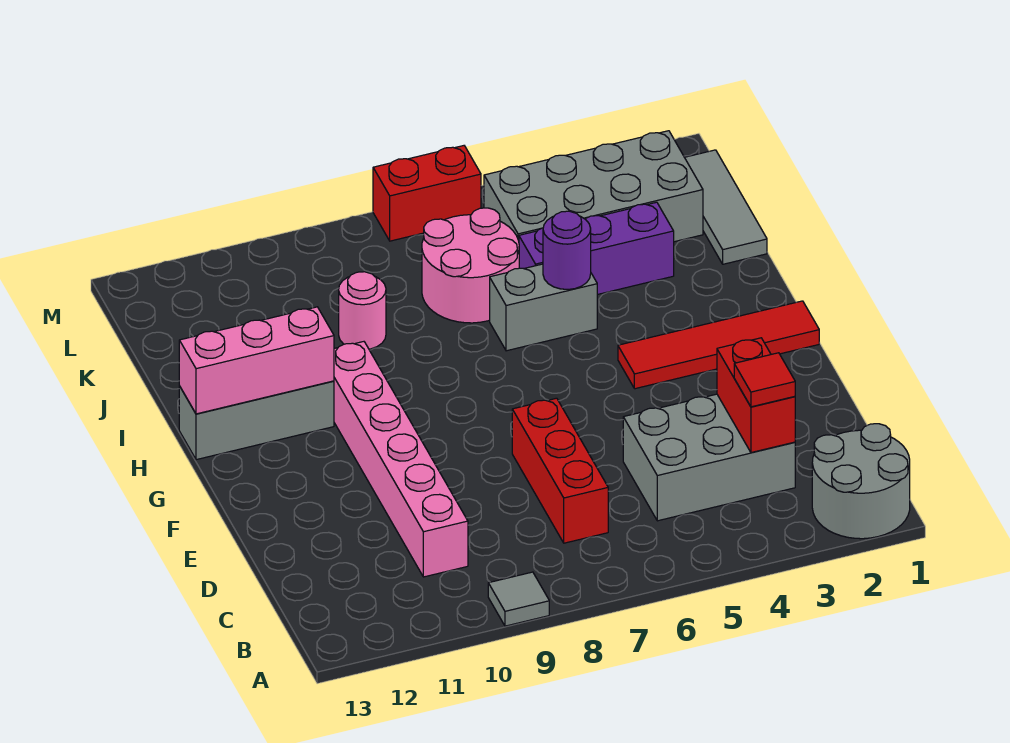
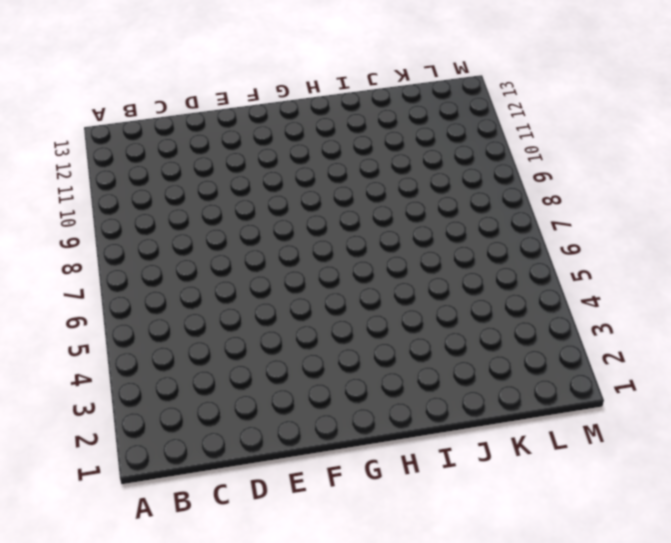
none -> grey round brick A1:B2 level 1
none -> grey tile A9 level 1
none -> grey brick C3:D5 level 1

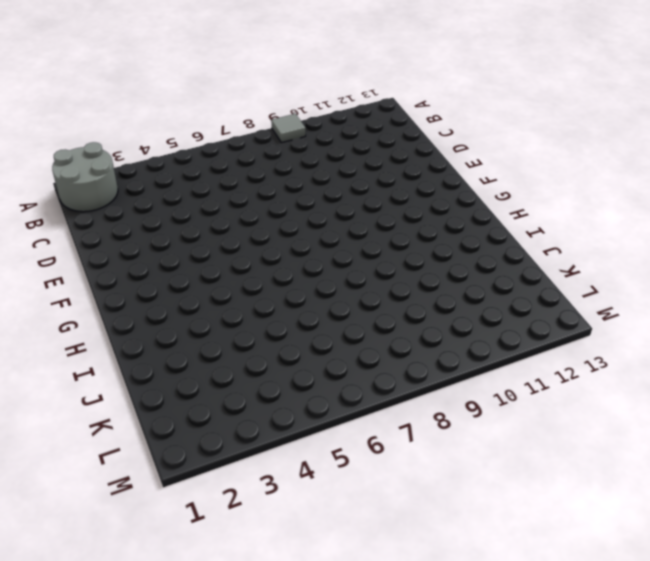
none -> grey brick C3:D5 level 1
none -> red brick C7:E7 level 1
none -> pink brick C10:H10 level 1

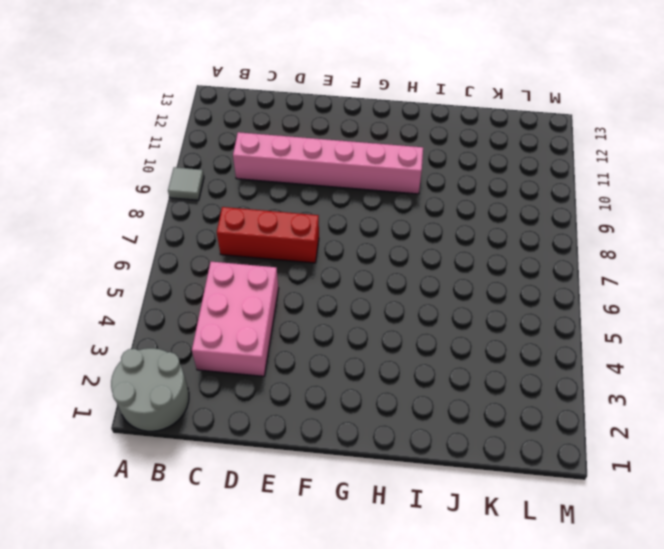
pink brick C3:D5 level 1 -> grey brick C3:D5 level 1
none -> red tile G1:G4 level 1
none -> grey brick H11:H13 level 1
none -> grey brick I5:I6 level 1

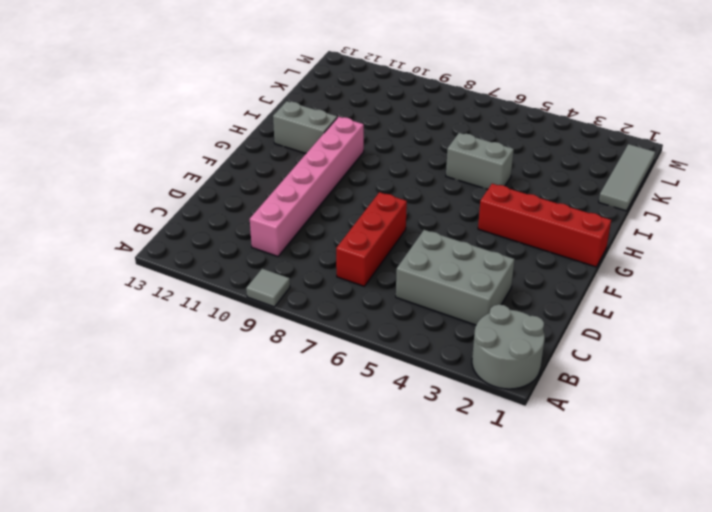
red brick G1:G4 level 1 -> red tile G1:G4 level 1
grey brick H11:H12 level 1 -> grey brick H11:H13 level 1
none -> purple brick J3:J5 level 1
none -> pink round brick J6:K7 level 1
none -> pink round brick J9 level 1

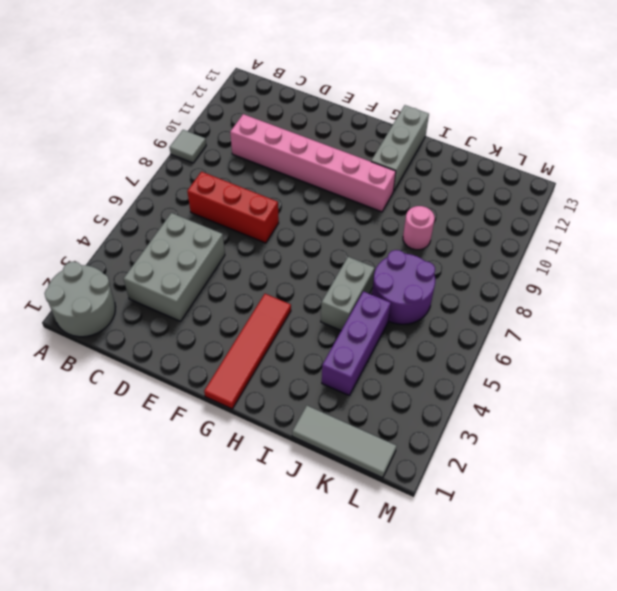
purple round brick J6:K7 level 1 -> pink round brick J6:K7 level 1
none -> grey brick K2:L5 level 1
none -> red brick M6:M7 level 1
none -> red brick C3:D3 level 2

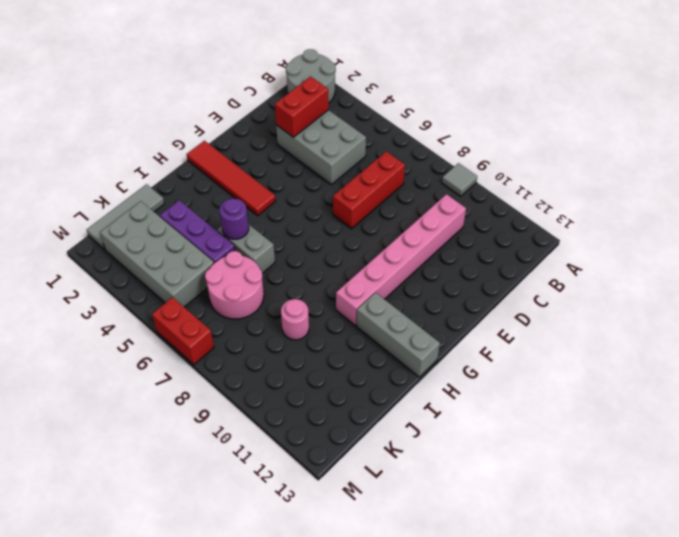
none -> pink brick H11:H13 level 2
none -> red tile C3 level 3

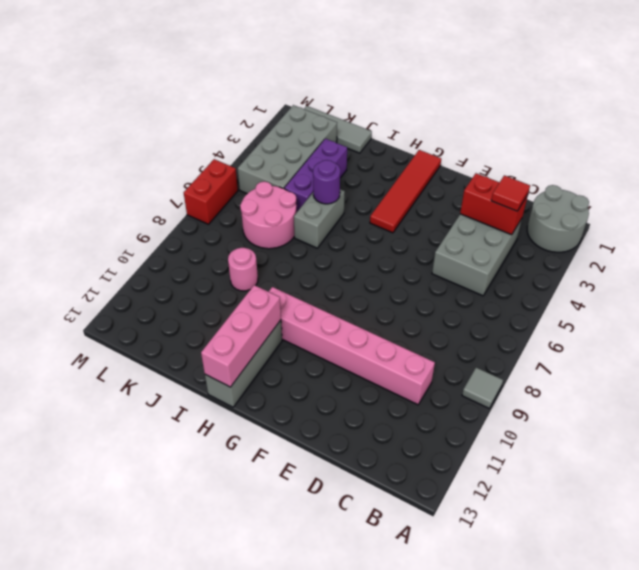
none -> red brick C7:E7 level 1

